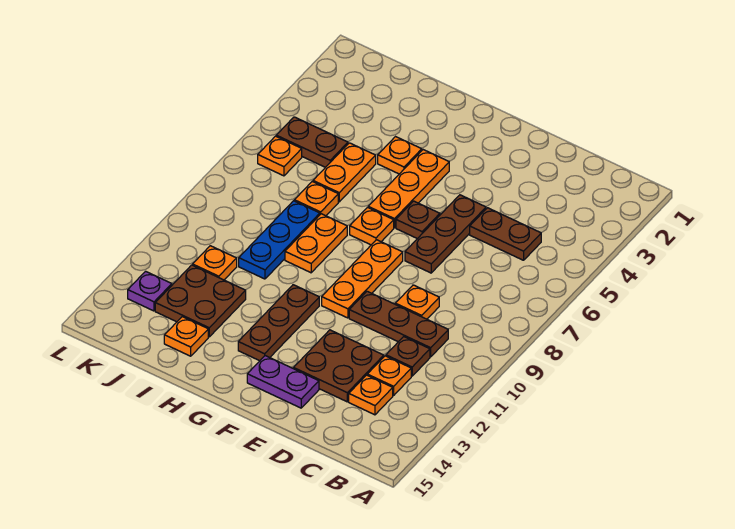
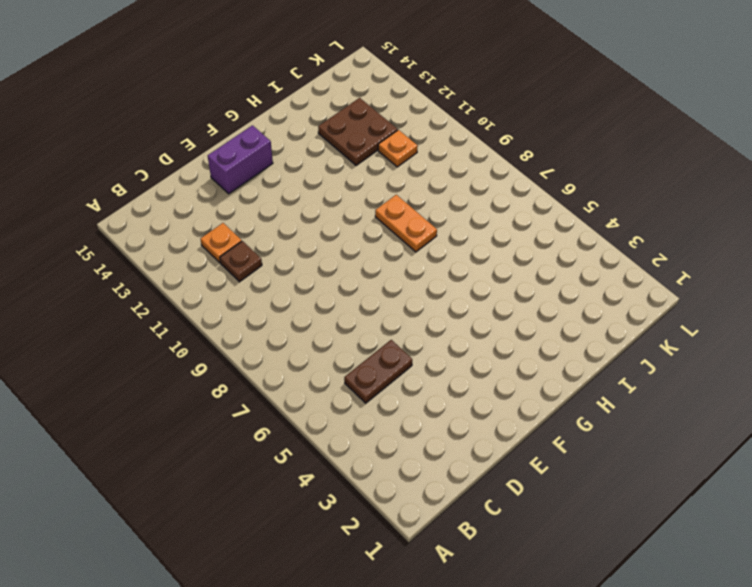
purple brick E14:F14 level 1 -> purple plate E14:F14 level 1
none -> brown plate C10:E10 level 1
none -> orange plate C13 level 1
none -> orange plate D9 level 1

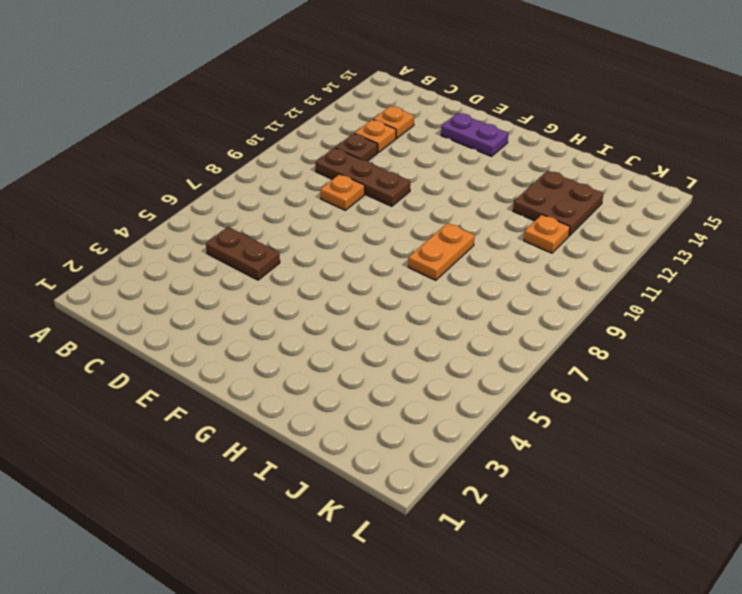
none -> brown plate D12:E13 level 1
none -> brown plate E5:E7 level 1
none -> brown plate F6 level 1

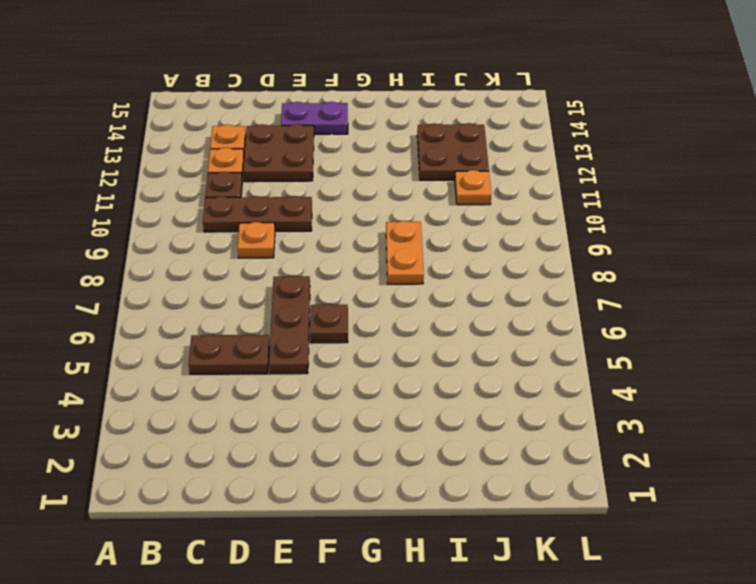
none -> orange plate F8:F10 level 1
none -> orange plate G4:G6 level 1
none -> orange plate G7 level 1

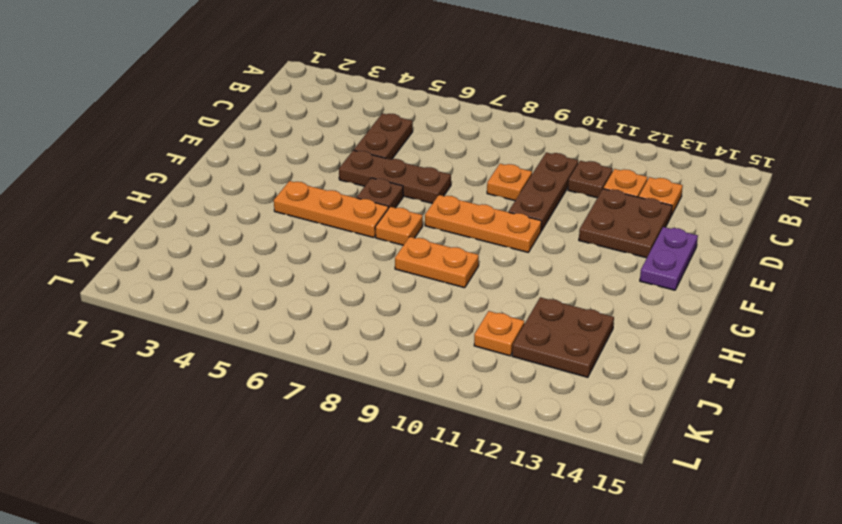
none -> brown plate G11:G13 level 1
none -> orange plate H4 level 1
none -> orange plate I5:I6 level 1

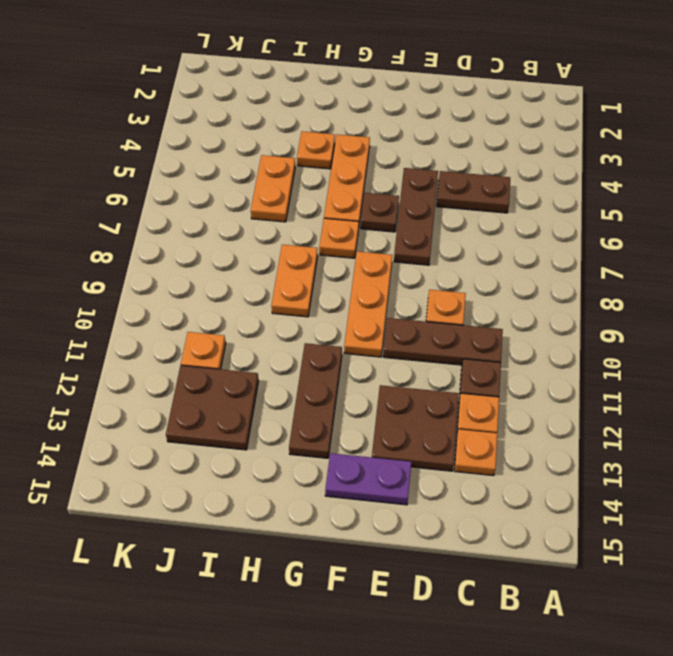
none -> orange plate I7 level 1
none -> blue plate I8:I10 level 1
none -> orange plate I14 level 1

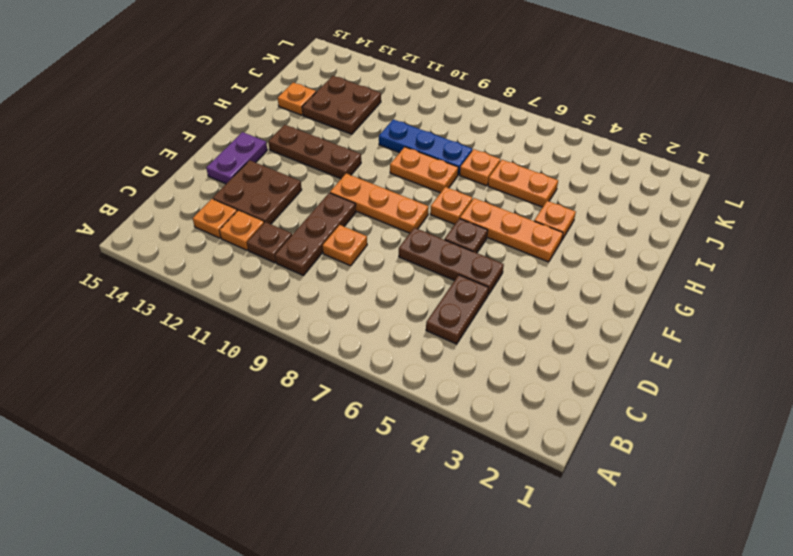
none -> brown plate J5:K5 level 1
none -> orange plate J11 level 1
none -> orange plate K6 level 1

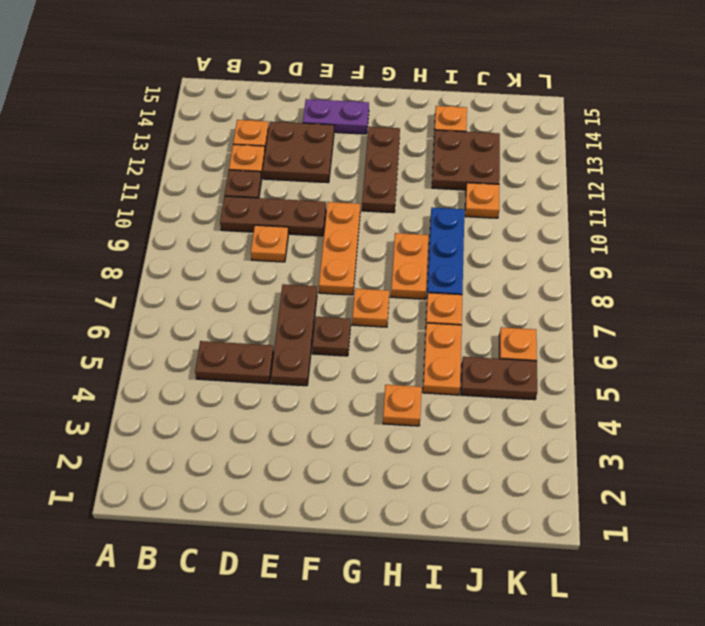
none -> orange plate G4:G6 level 1
none -> purple plate K13 level 1

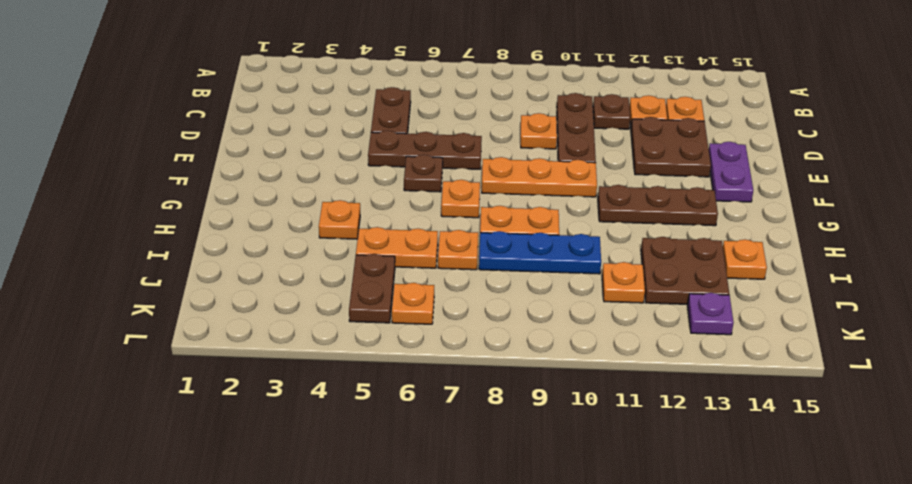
none -> orange plate G4:G6 level 1

